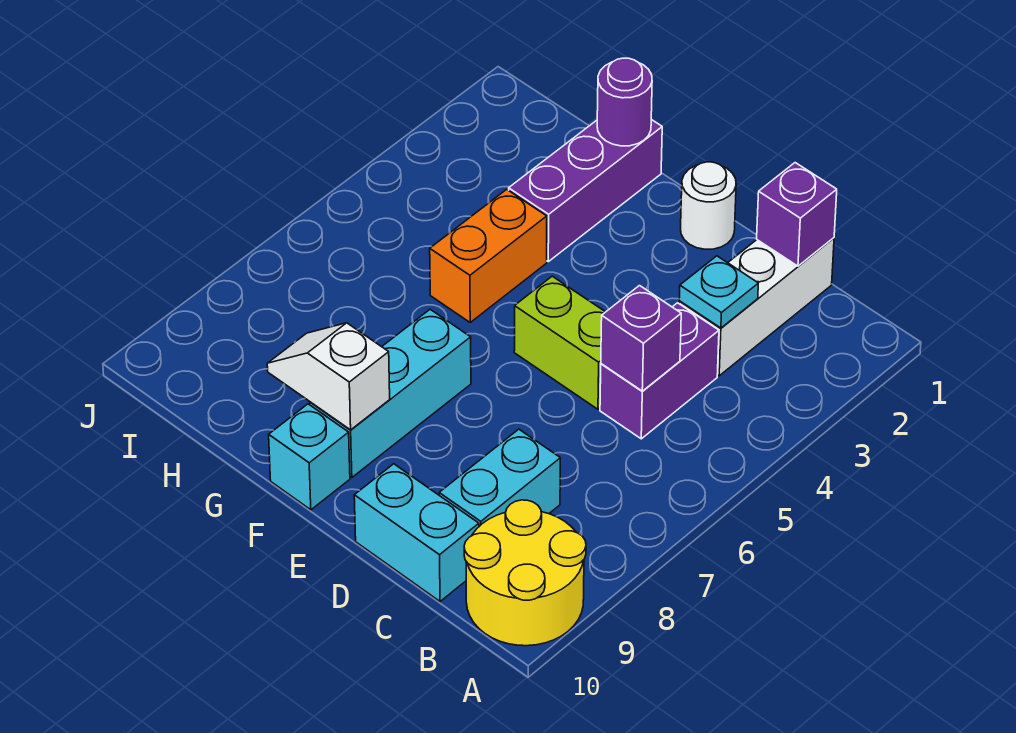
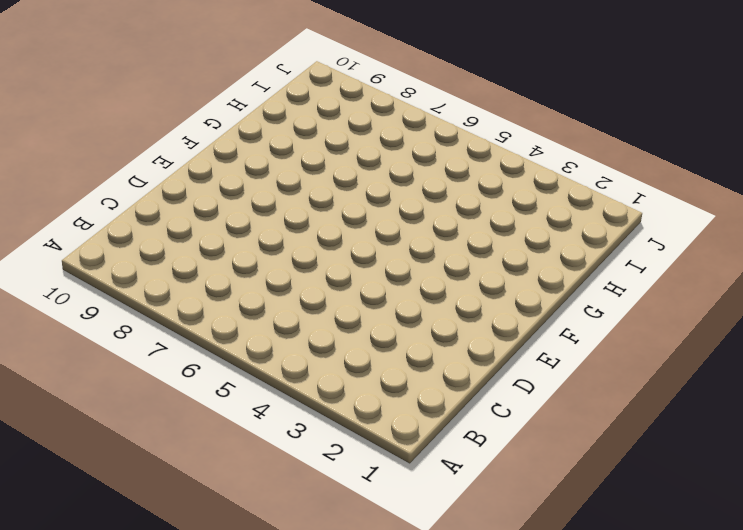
none -> yellow round brick A9:B10 level 1
none -> white brick C1:C3 level 1
none -> purple brick C4:C5 level 1

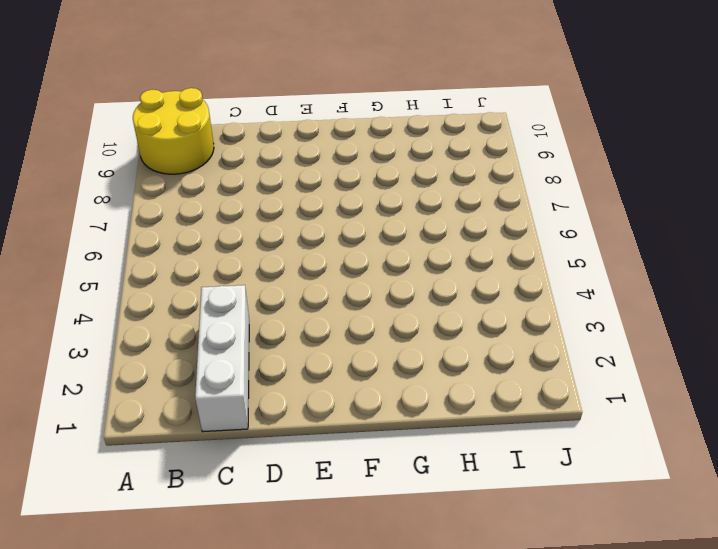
none -> purple brick C4:C5 level 1
none -> cyan brick C8:C9 level 1
none -> cyan brick C10:D10 level 1

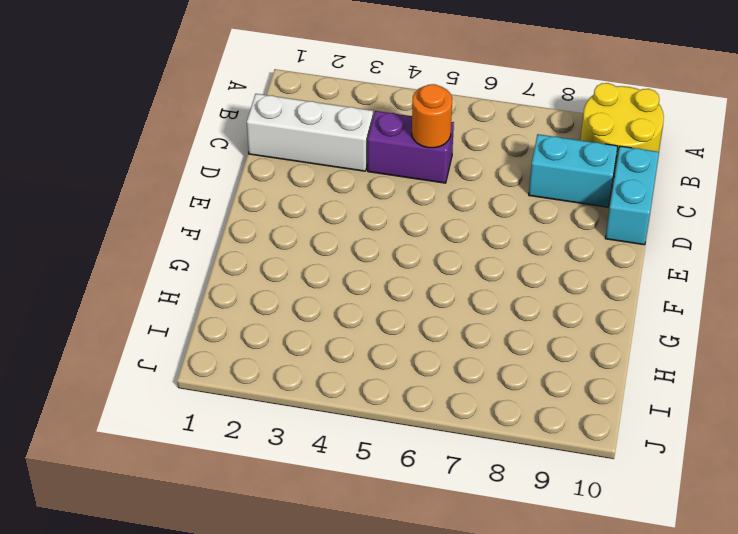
orange round brick C5 level 2 -> purple brick C5 level 2
none -> lime brick D5:E5 level 1
none -> white round brick E1 level 1
none -> cyan brick F7:F9 level 1

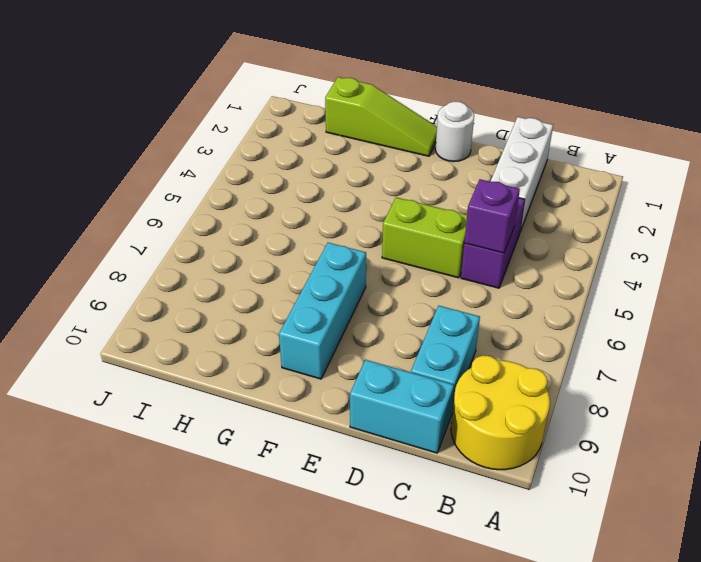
lime slope F1:H1 level 1 top H -> purple brick G1:G3 level 1
none -> cyan brick F10 level 1
none -> orange brick G4:G5 level 1
none -> purple brick C1 level 2

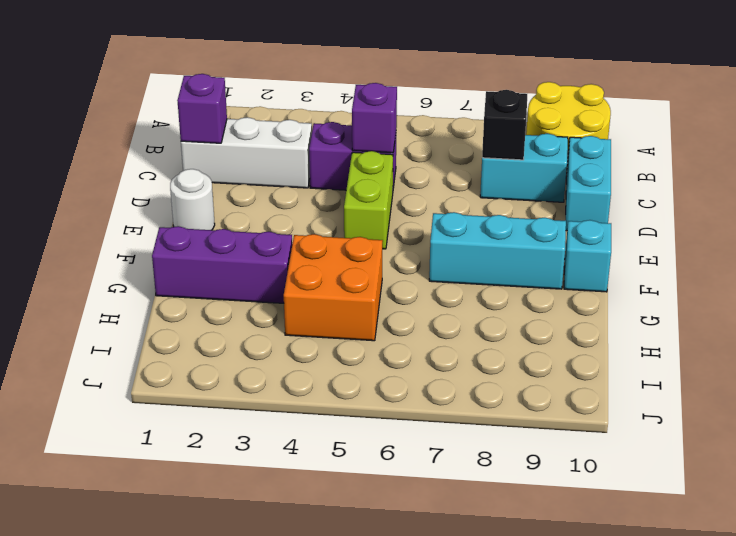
black brick C8 level 2 -> none
orange brick G4:H5 level 1 -> orange brick G4:G5 level 1
none -> cyan plate C3 level 2
none -> white slope F9:G9 level 2 top F
none -> purple round brick G1 level 2

